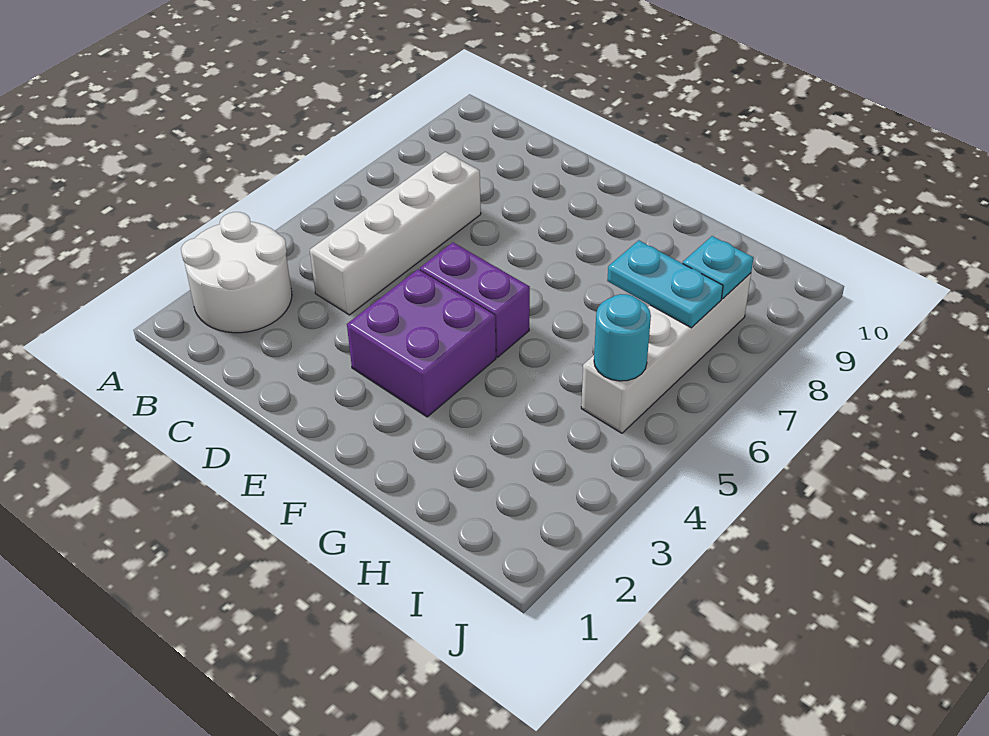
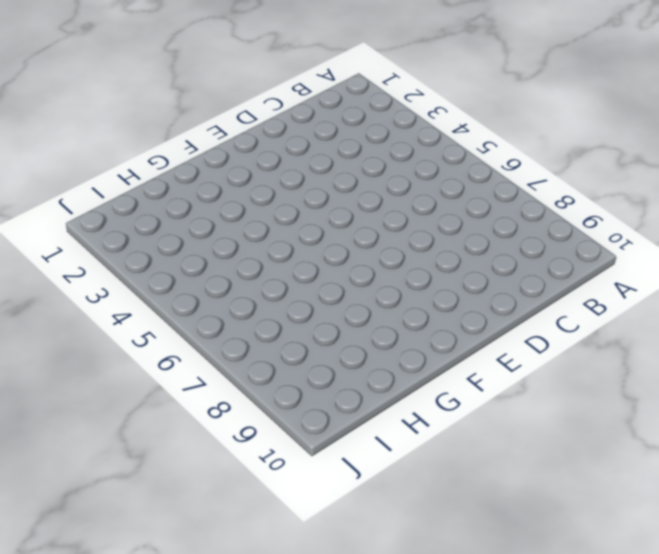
none -> white round brick A2:B3 level 1
none -> white brick C4:C7 level 1

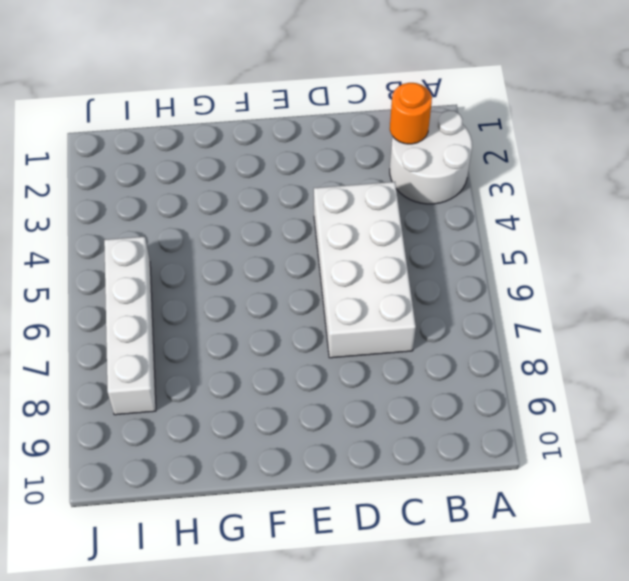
orange round brick B2 level 2 -> none
white brick C4:D7 level 1 -> white brick C4:C7 level 1
none -> purple brick E3:F4 level 1
none -> purple brick E5:F5 level 1

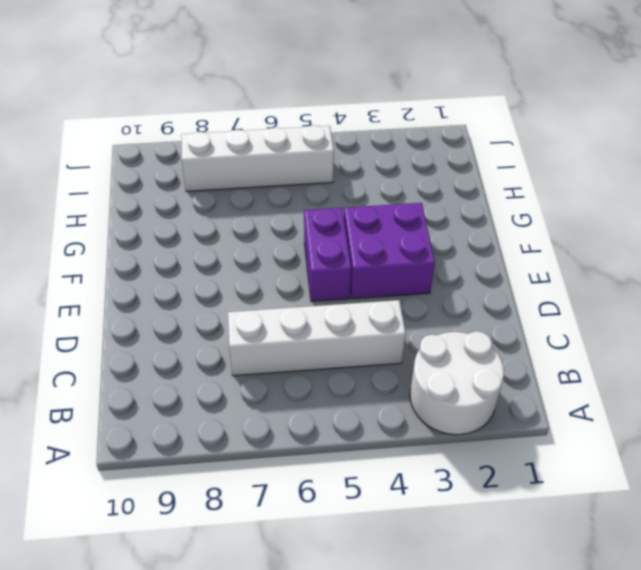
none -> cyan plate H7:I7 level 2
none -> cyan round brick I5 level 2

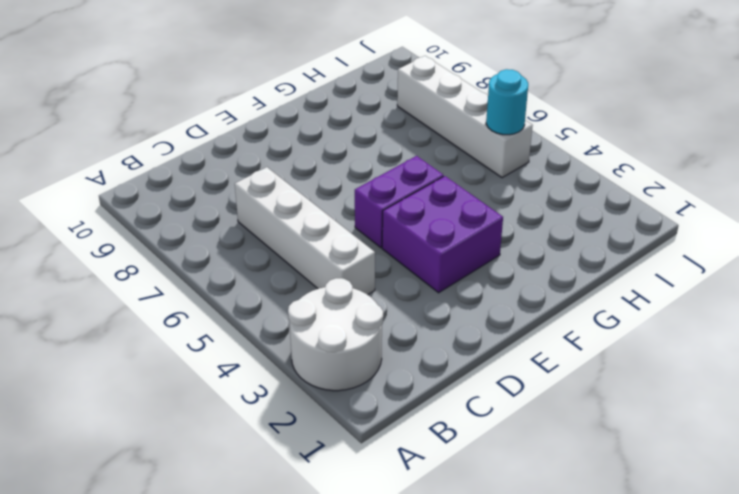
none -> cyan plate H7:I7 level 2
none -> cyan plate I8 level 2

